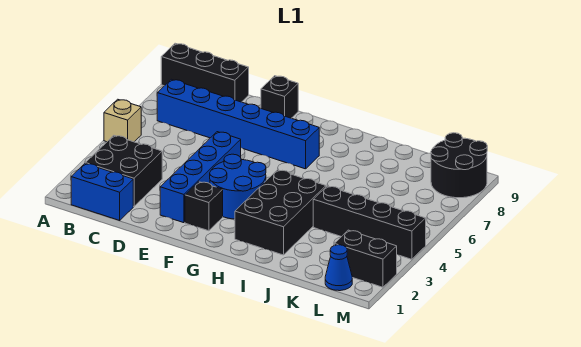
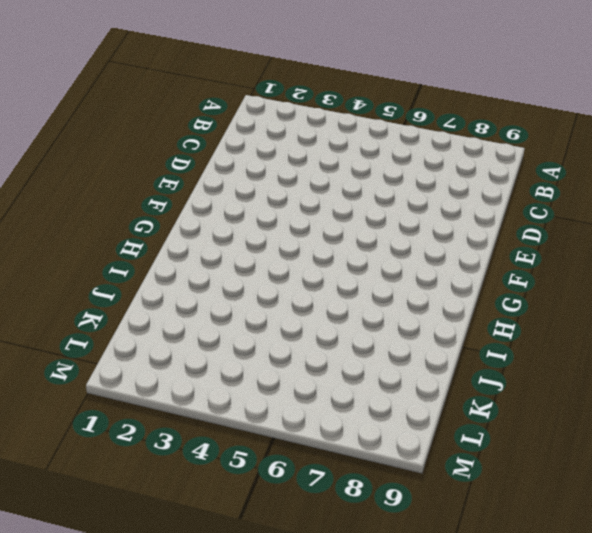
none -> tan brick A5 level 1
none -> black brick A9:C9 level 1
none -> blue brick B1:C1 level 1

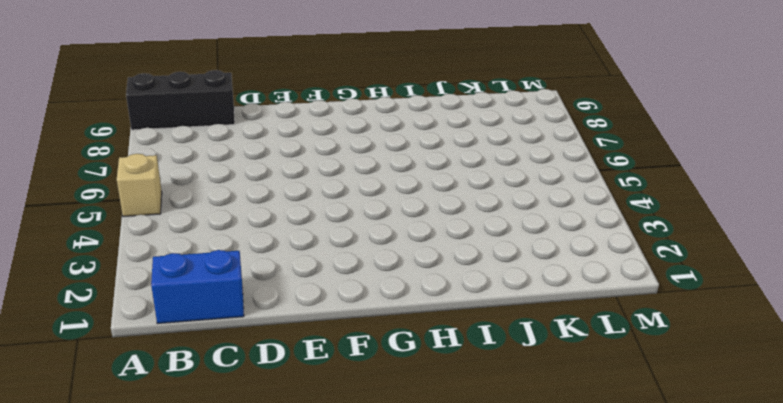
none -> black brick B2:C3 level 1
none -> blue brick B7:G7 level 1
none -> blue brick E2:E5 level 1

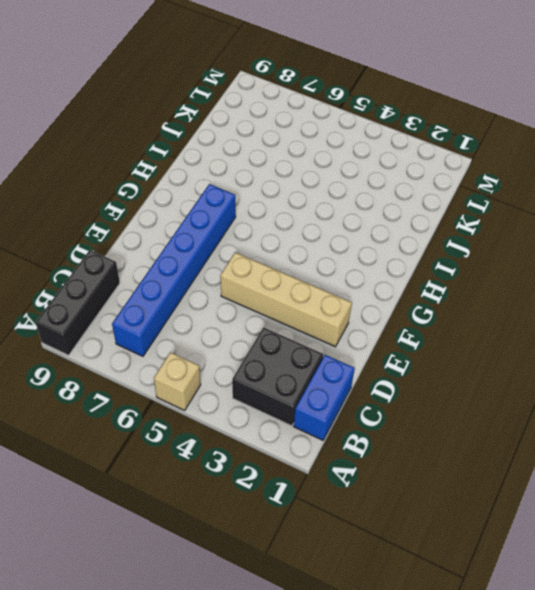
tan brick E2:E5 level 1 -> blue brick E2:E5 level 1
none -> black brick E9 level 1
none -> black brick F2 level 1
none -> blue round brick F3:G4 level 1

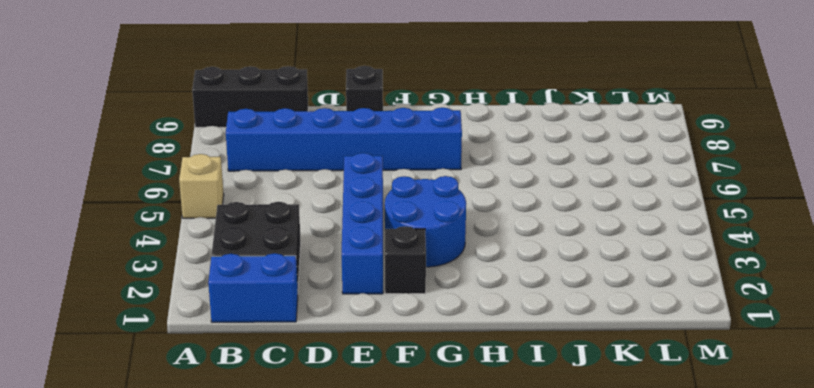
none -> black brick H2:I4 level 1
none -> black brick J4:M4 level 1
none -> blue cone L1 level 1

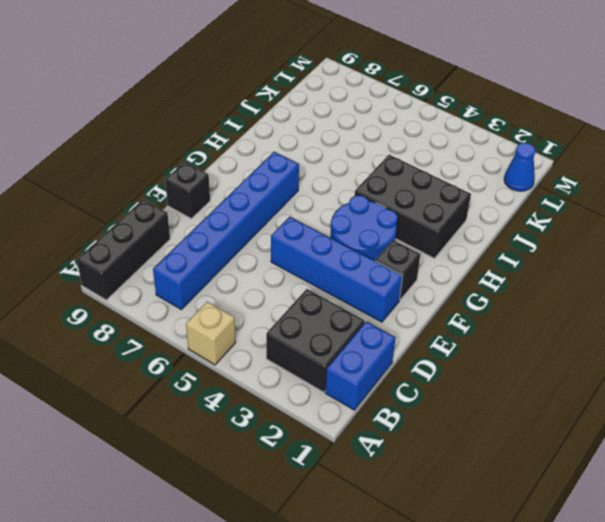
none -> black brick J4:M4 level 1
none -> black brick L2:M2 level 1
none -> black round brick L8:M9 level 1

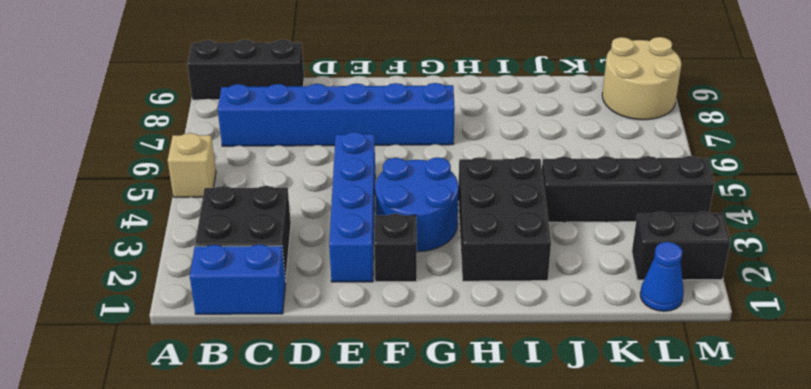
tan round brick L8:M9 level 1 -> black round brick L8:M9 level 1
none -> black brick E9 level 1

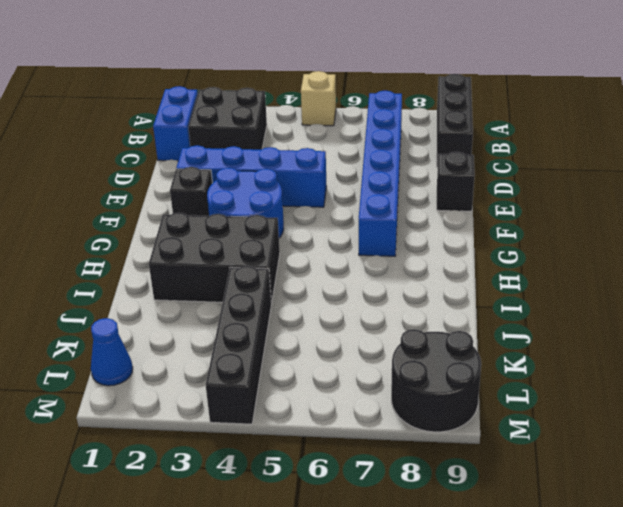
none -> black brick L2:M2 level 1

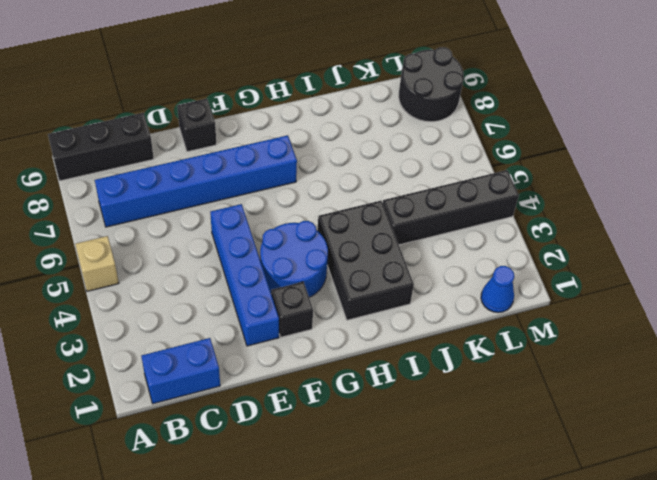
none -> black brick B2:C3 level 1
none -> black brick L2:M2 level 1

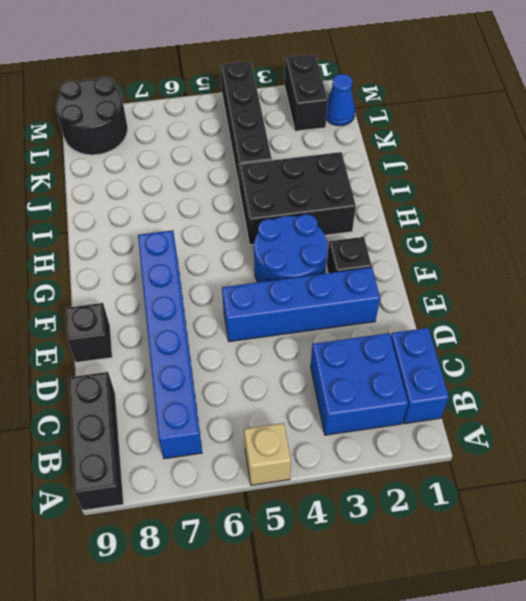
blue brick B2:C3 level 1 -> black brick B2:C3 level 1

